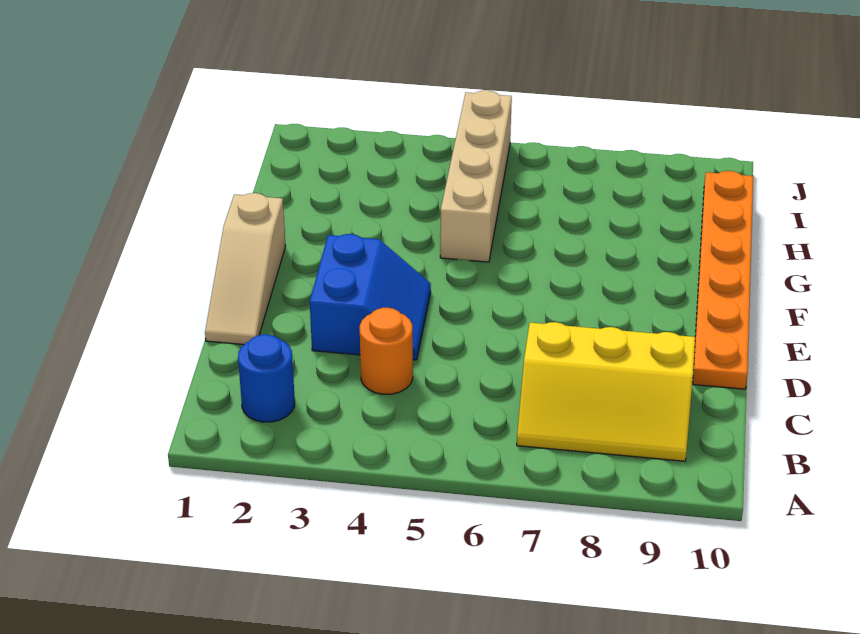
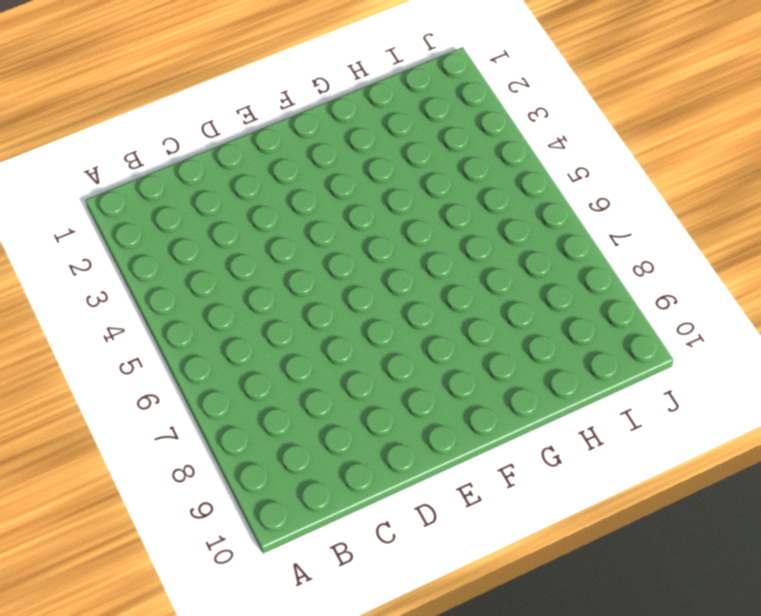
none -> blue round brick B2 level 1
none -> yellow slope B7:C9 level 1 top C

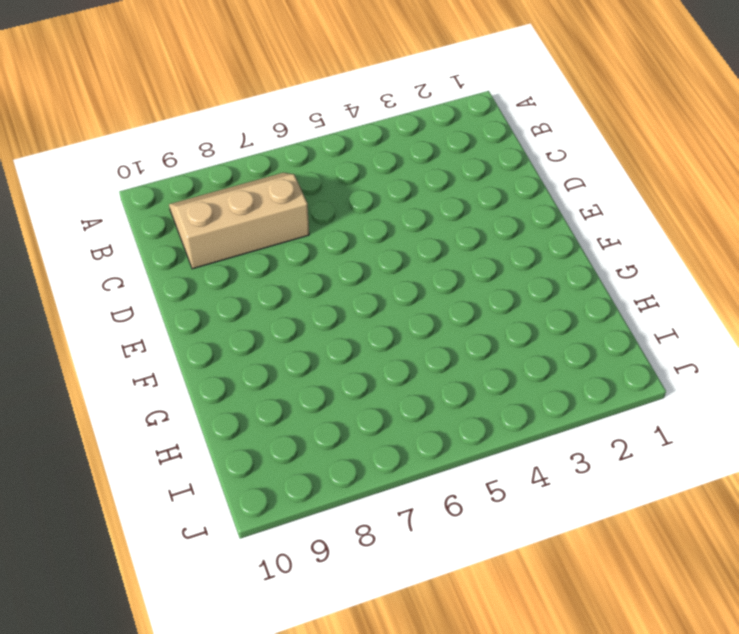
tan slope B7:C9 level 1 top C -> yellow slope B7:C9 level 1 top C
none -> blue round brick B2 level 1
none -> orange round brick C4 level 1

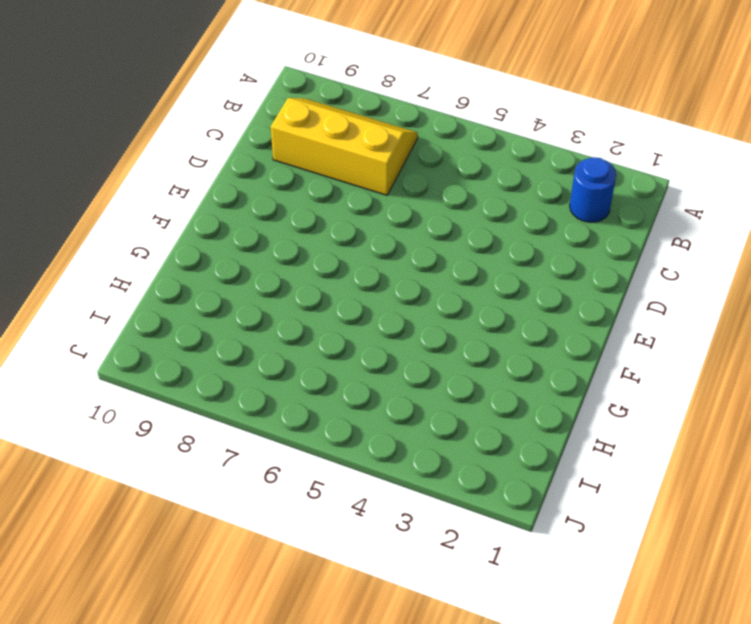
none -> orange round brick C4 level 1
none -> tan slope D1:F1 level 1 top F

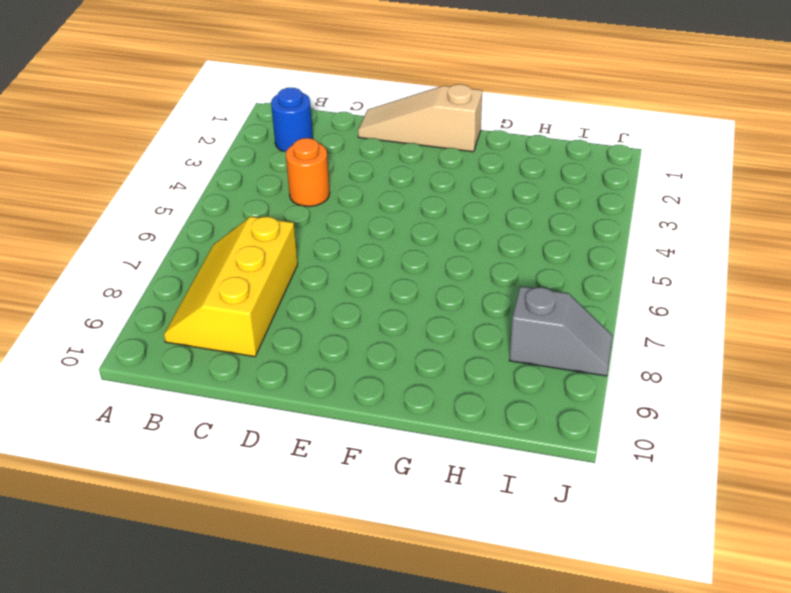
grey slope I8:J8 level 1 top I -> none
none -> blue slope D3:E4 level 1 top 3
none -> orange plate D10:I10 level 1

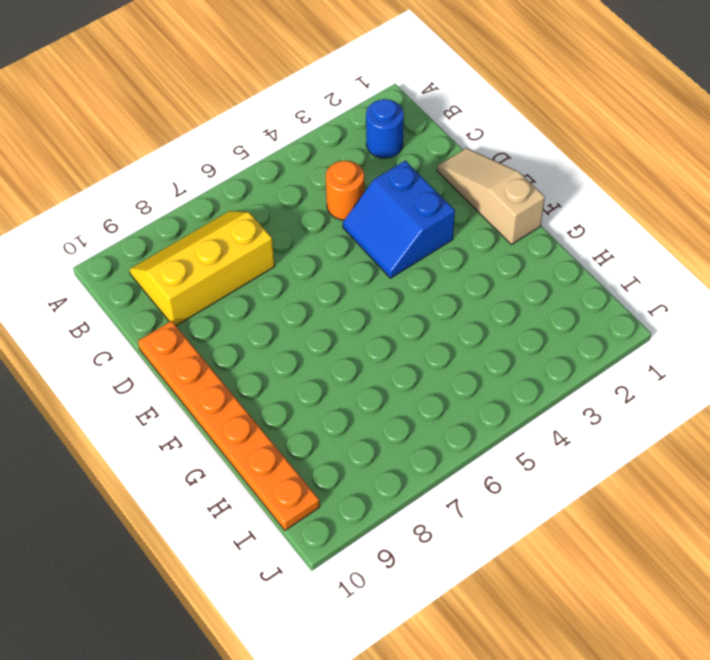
none -> tan brick G5:J5 level 1

